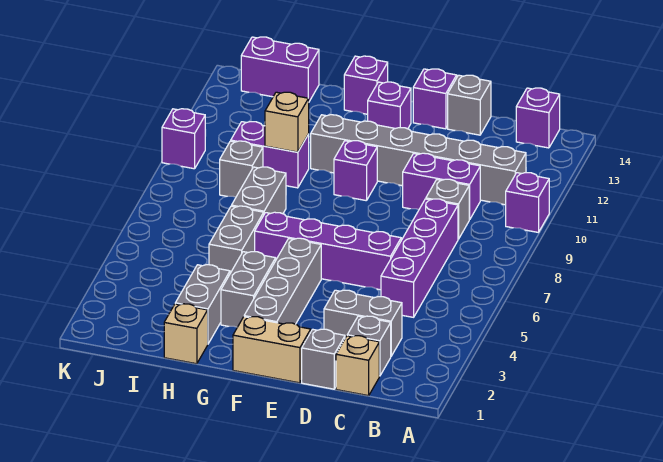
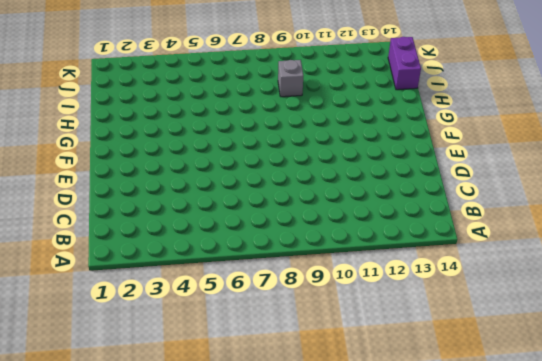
none -> purple brick A10 level 1
none -> grey brick B11:G11 level 1
none -> purple brick B14 level 1

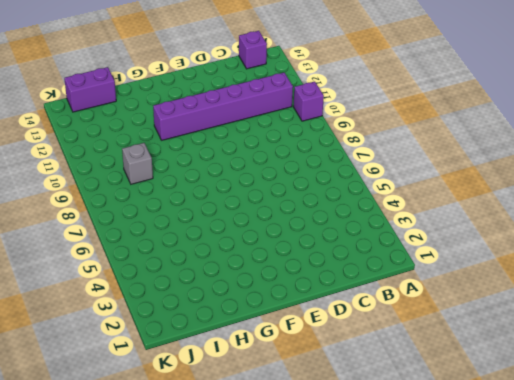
purple brick B11:G11 level 1 -> grey brick B11:G11 level 1
none -> tan brick C1 level 1
none -> grey brick C2 level 1
none -> grey brick C3:D3 level 1

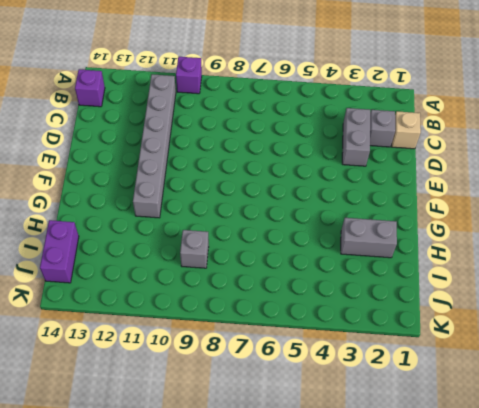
none -> purple brick C5:C8 level 1
none -> grey brick C9 level 1
none -> purple brick C10:D10 level 1

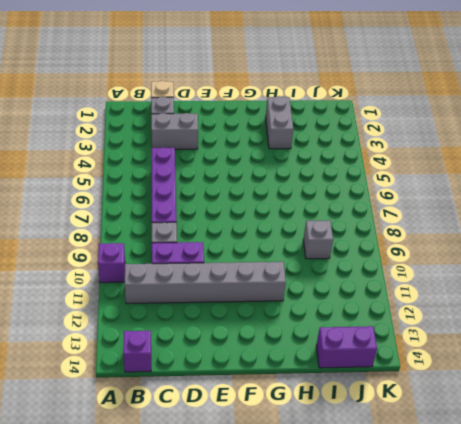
none -> grey brick D1 level 1
none -> purple brick D6:G6 level 1
none -> grey brick D14 level 1

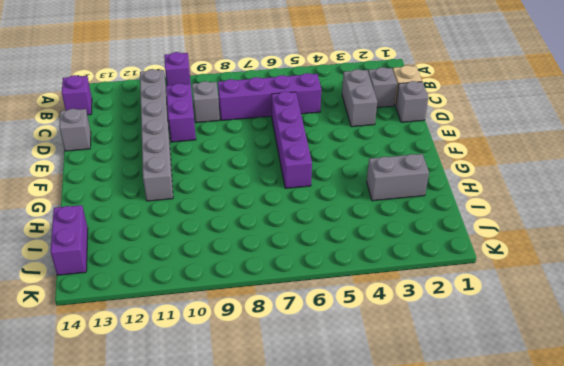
none -> tan brick E1:F1 level 1
none -> purple brick E14 level 1
none -> grey brick F2:F5 level 1

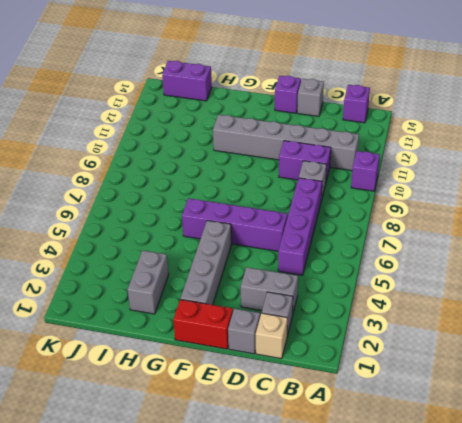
red brick E1:F1 level 1 -> tan brick E1:F1 level 1
none -> purple brick F10 level 1
none -> purple brick F13 level 1
none -> grey brick G3:G4 level 1

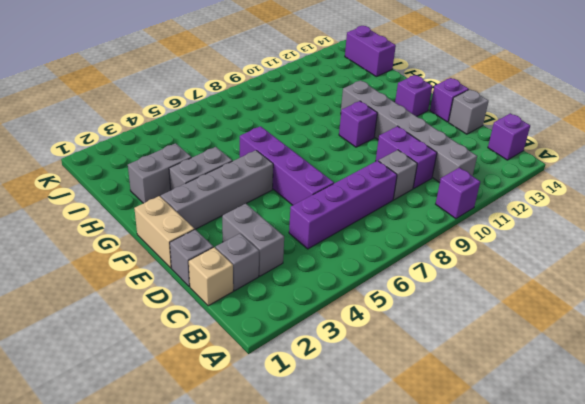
none -> purple brick G14 level 1
none -> tan brick H1 level 1
none -> grey brick H5:H6 level 1

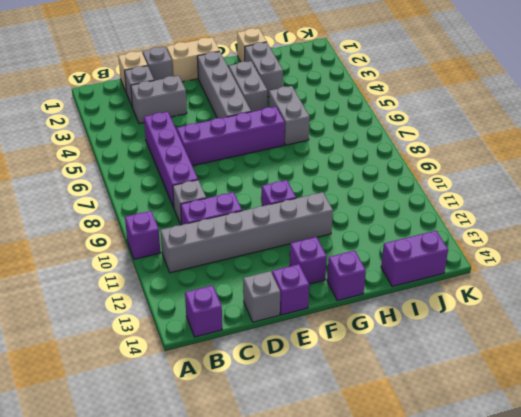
none -> grey brick H7:H8 level 1
none -> purple brick H10:I10 level 1
none -> grey brick I9 level 1

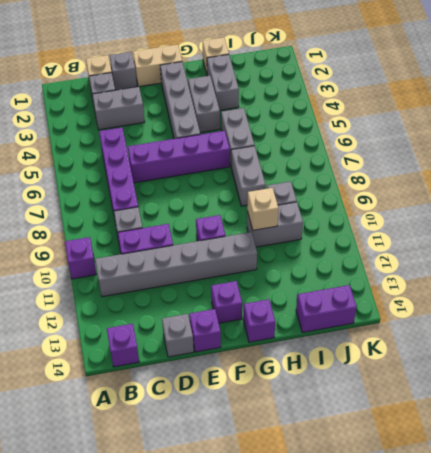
grey brick H10:I10 level 1 -> purple brick H10:I10 level 1
none -> purple brick K10 level 1

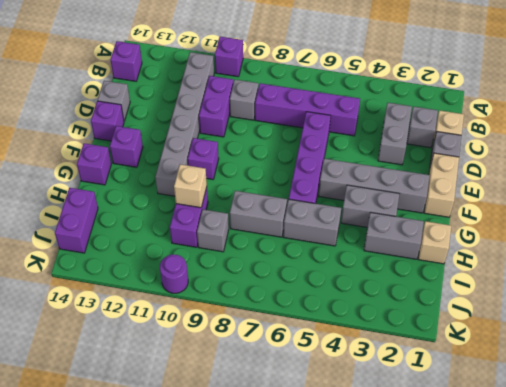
purple round brick K10 level 1 -> purple brick K10 level 1

